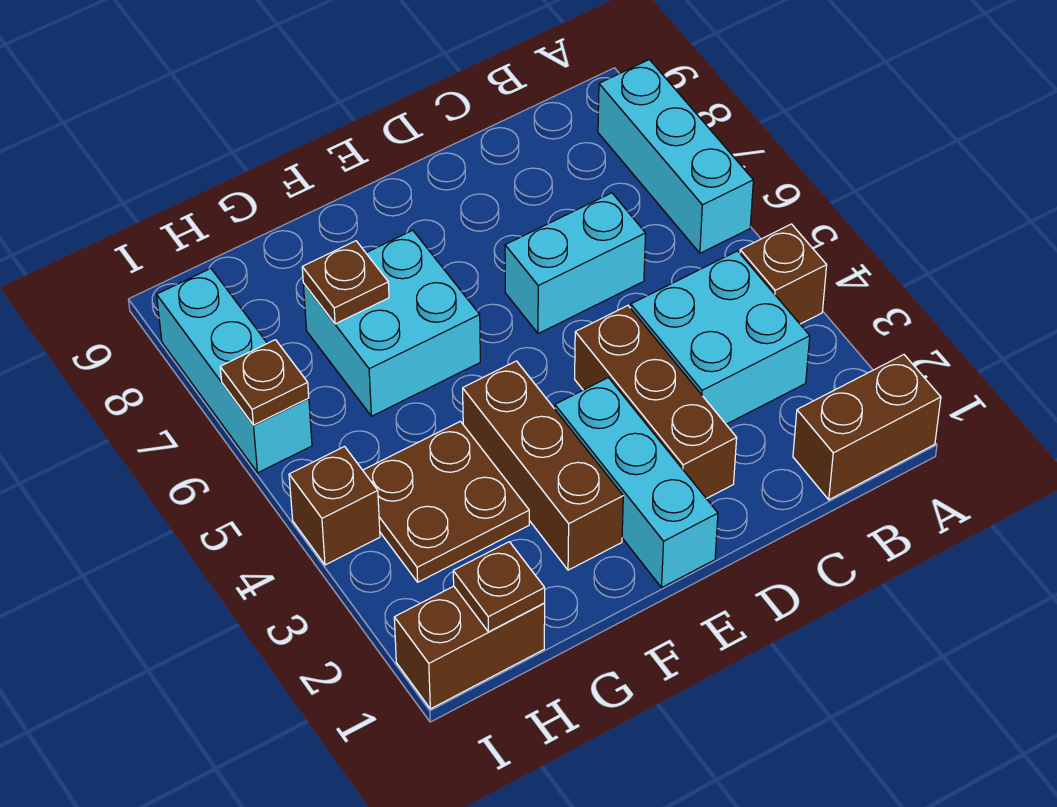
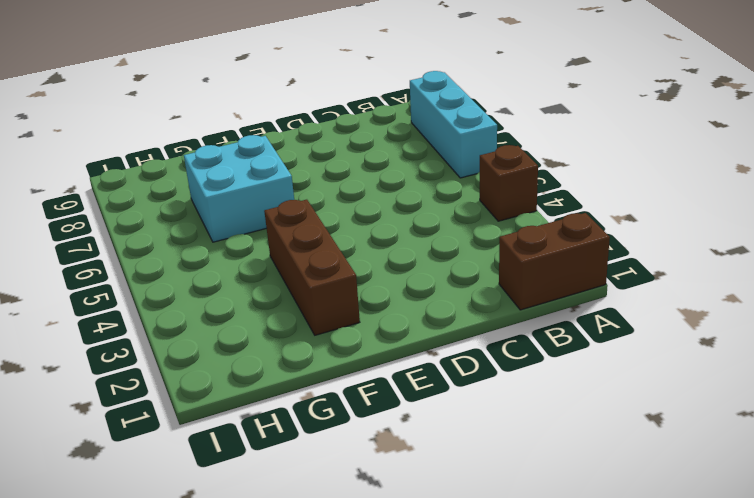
none -> cyan brick B3:C4 level 1
none -> cyan brick C6:D6 level 1
none -> brown brick D2:D4 level 1

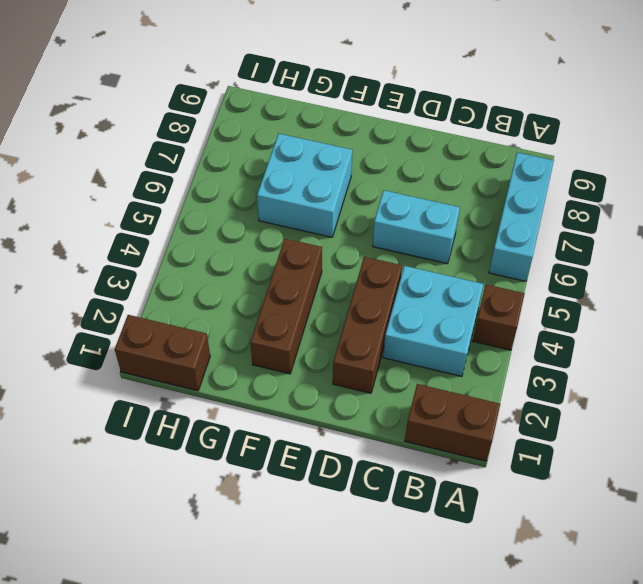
none -> cyan brick E1:E3 level 1
none -> brown plate G3:H4 level 1
none -> brown brick I4 level 1

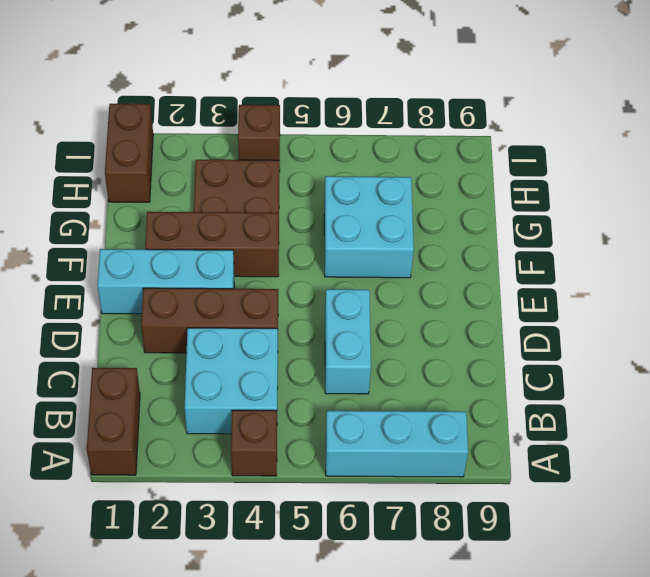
none -> cyan brick I6:I8 level 1
none -> brown plate G7 level 2
none -> brown plate H1 level 2

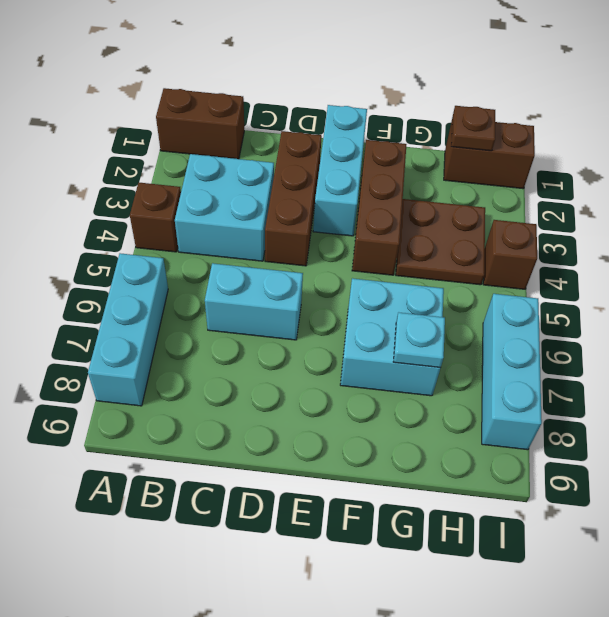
cyan plate G7 level 2 -> brown plate G7 level 2
none -> brown plate I6 level 2

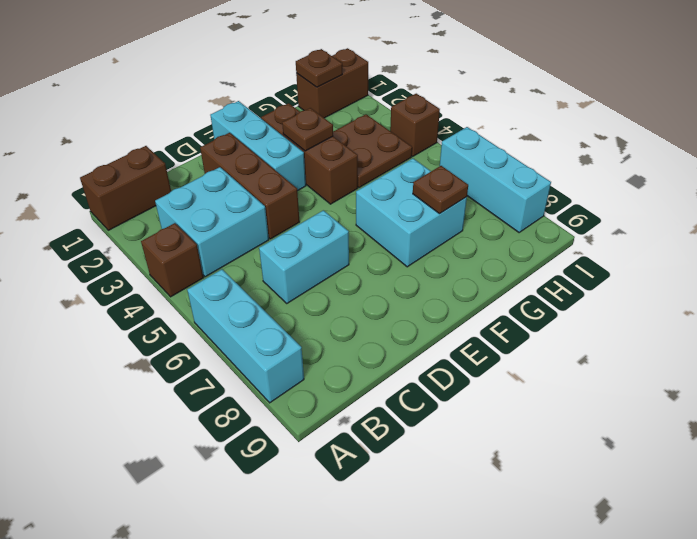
brown plate F3 level 2 -> brown plate I6 level 2

